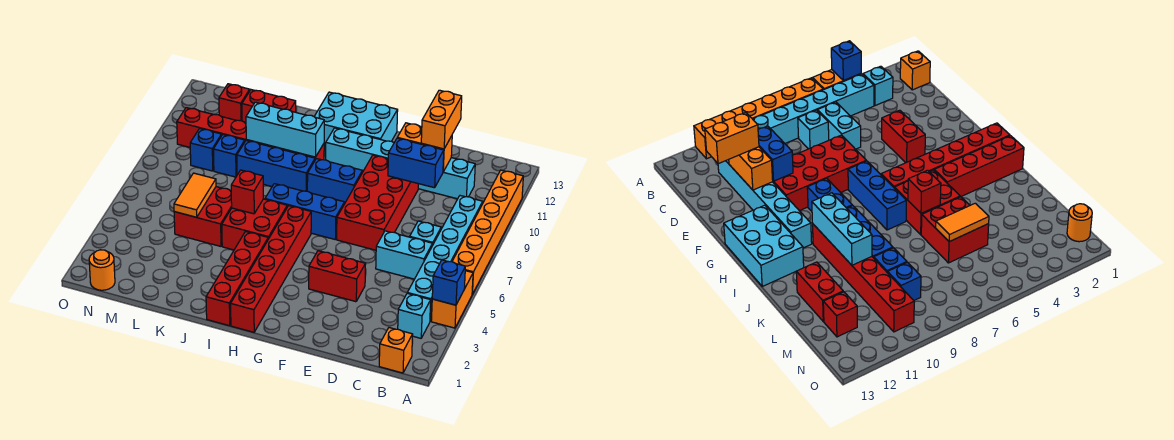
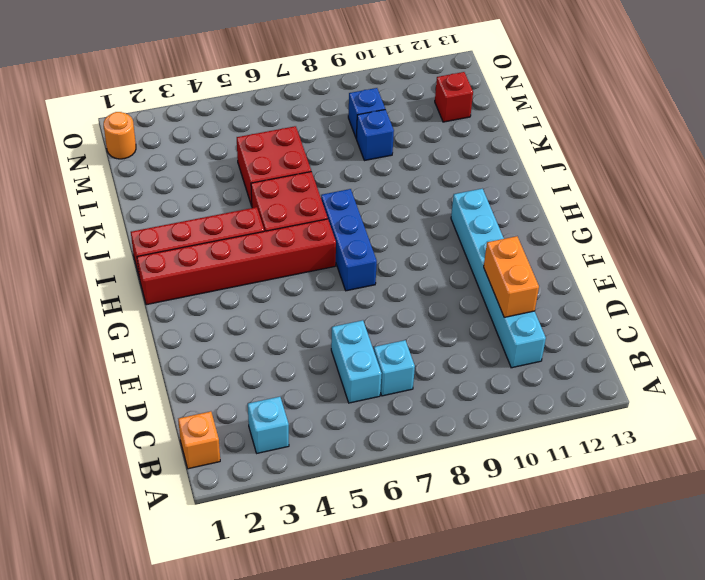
none -> orange brick A4:A5 level 1
none -> orange brick A6:A11 level 1
none -> cyan brick B4:B9 level 1
none -> red brick E4:F4 level 1

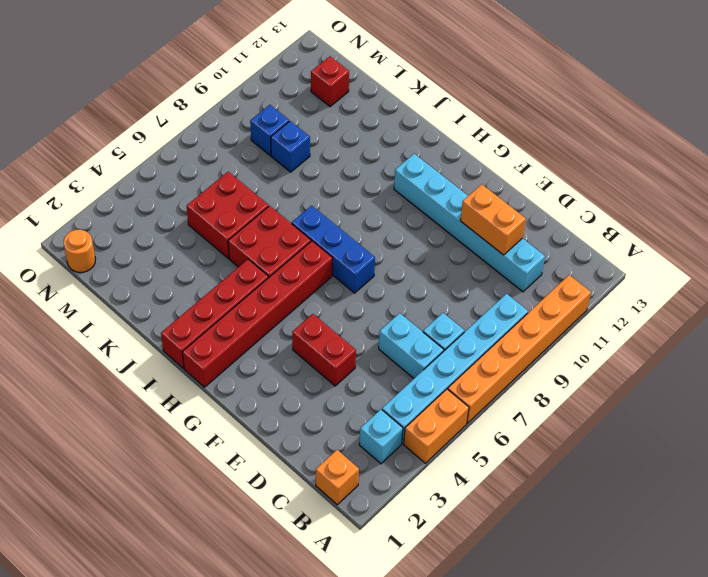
none -> red brick E7:F10 level 1
none -> blue brick G9:H9 level 1
none -> cyan brick G12:I13 level 1
none -> blue brick I9:K9 level 1

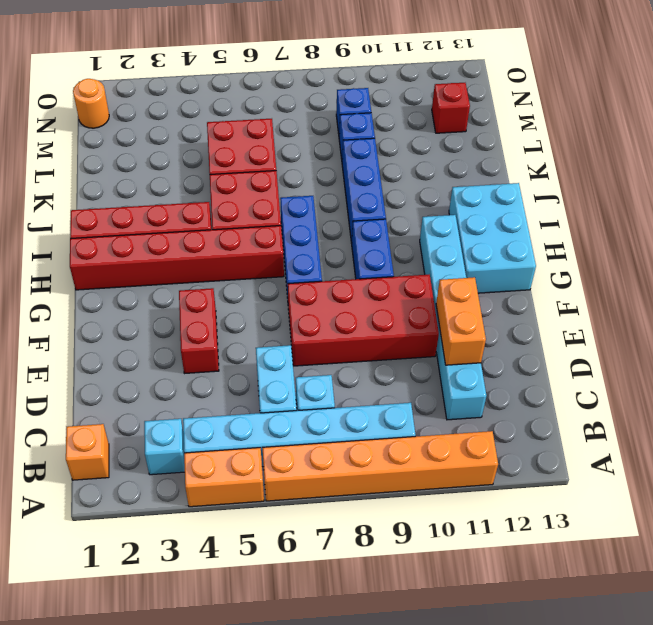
none -> red brick I10:N10 level 1
none -> red brick K12:L12 level 1
none -> blue brick A4 level 2
none -> blue brick D10:E10 level 2

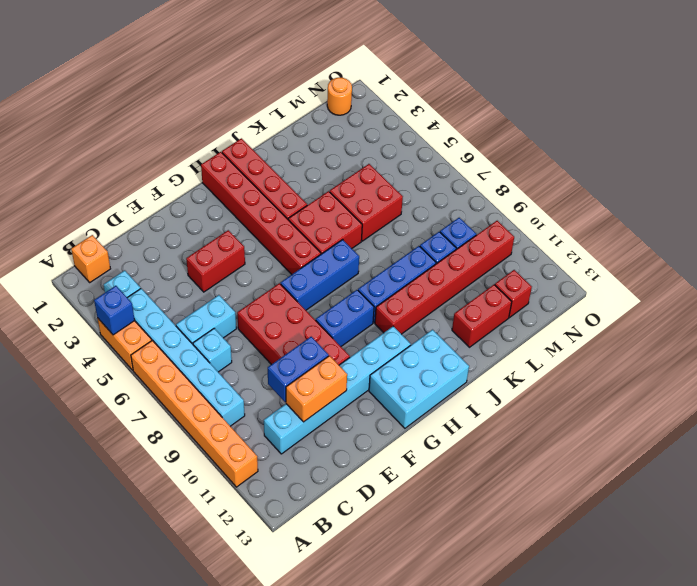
none -> cyan brick I10:K10 level 2
none -> red brick J6 level 2
none -> orange tile L5:L6 level 2
none -> orange brick D11:D12 level 3

